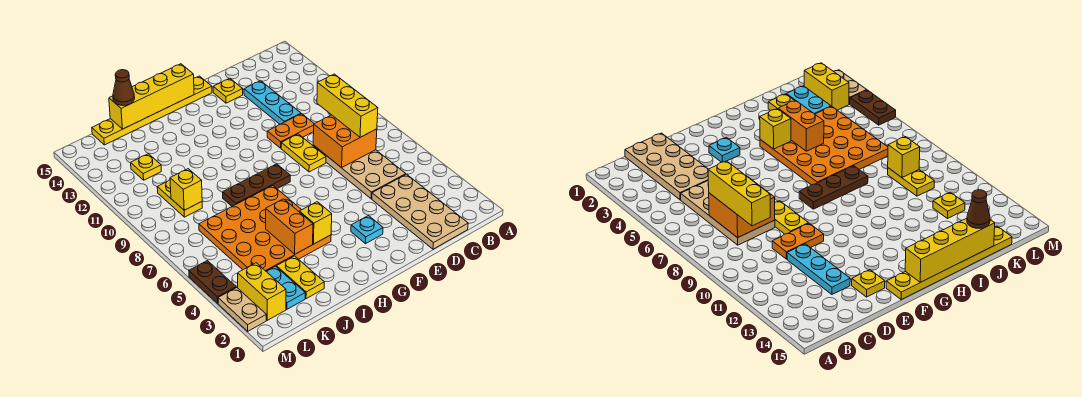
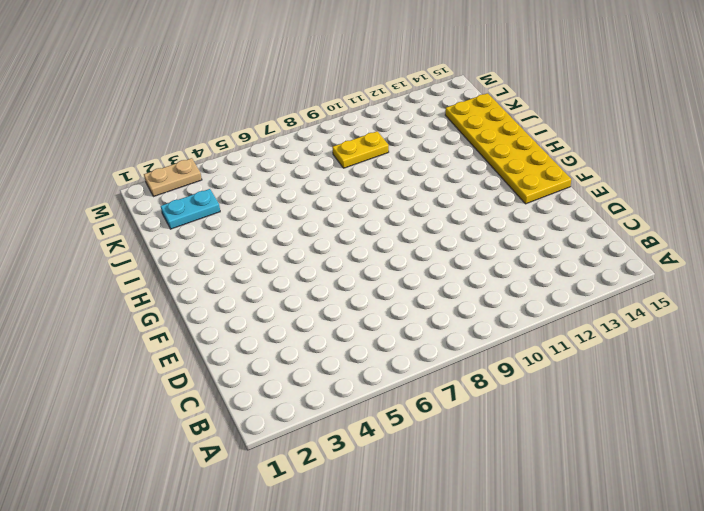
yellow plate F14:K15 level 1 -> yellow plate F15:K15 level 1
none -> tan plate C1:D4 level 1
none -> tan plate C5:D8 level 1
none -> orange plate D10:E10 level 1

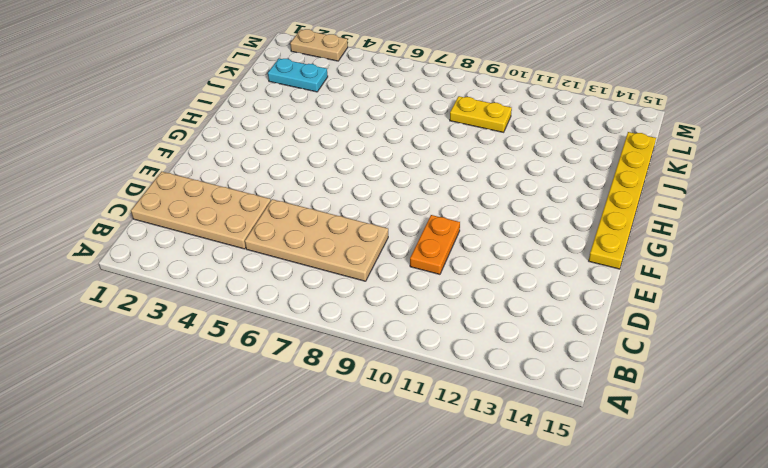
none -> cyan plate D11:D13 level 1
none -> yellow plate E8:E9 level 1
none -> yellow plate E14 level 1

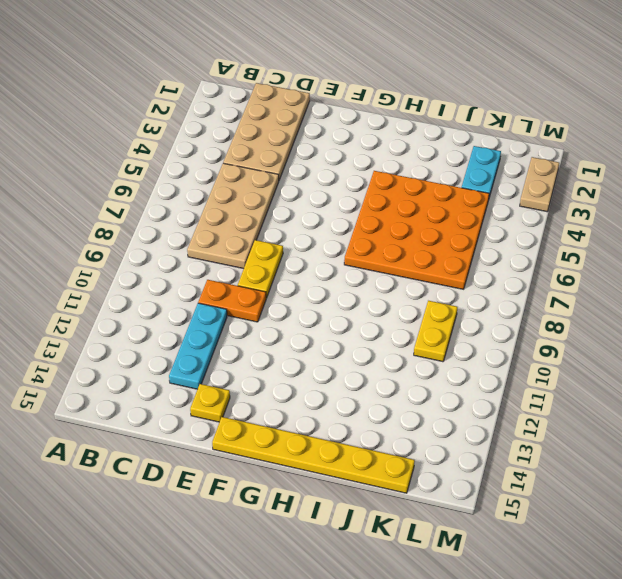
none -> cyan plate F3 level 1
none -> brown plate G8:I8 level 1
none -> yellow plate J2:J3 level 1

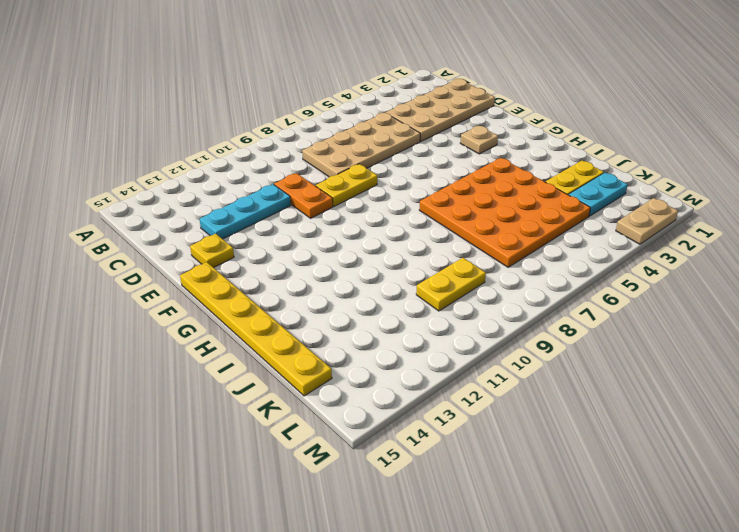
tan plate F3 level 1 -> cyan plate F3 level 1
none -> brown plate G8:I8 level 1
none -> yellow plate K12 level 1
none -> yellow brick L2:L3 level 1

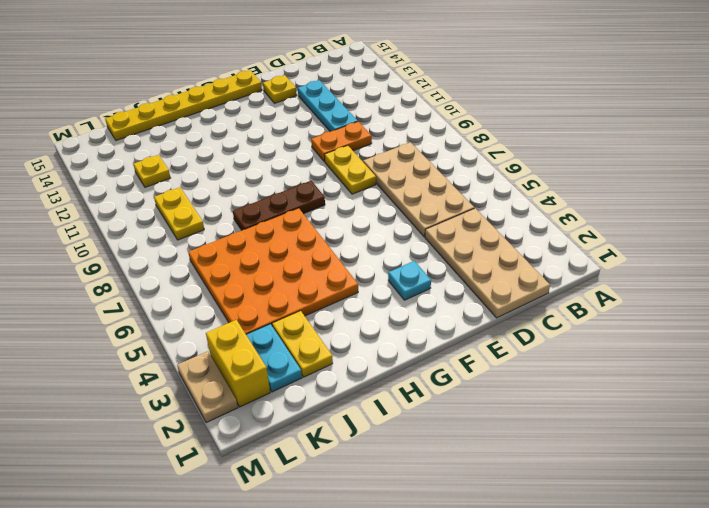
none -> brown plate M4:M5 level 1
none -> orange brick C7:D8 level 2
none -> yellow brick G15:J15 level 2

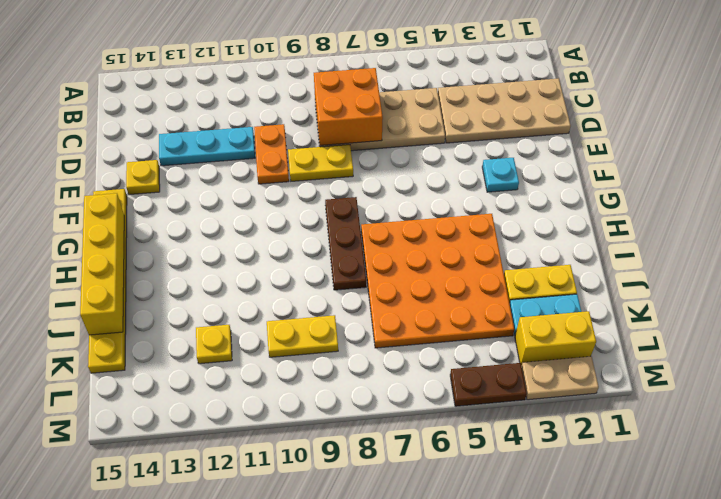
none -> yellow brick H4 level 2
none -> orange brick I4:I5 level 2
none -> yellow brick K9 level 2

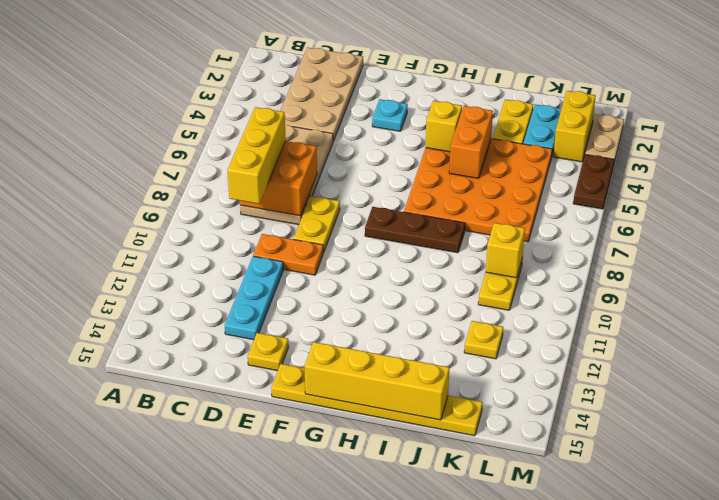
none -> brown cone J15 level 3

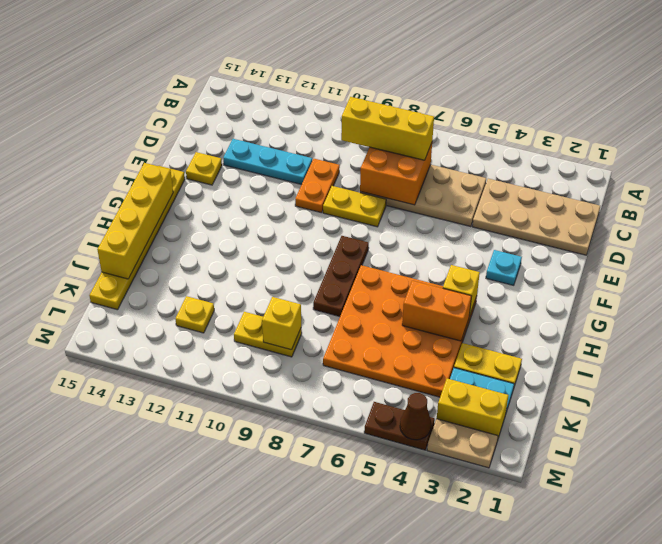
brown cone M4 level 2 -> brown cone J15 level 3

